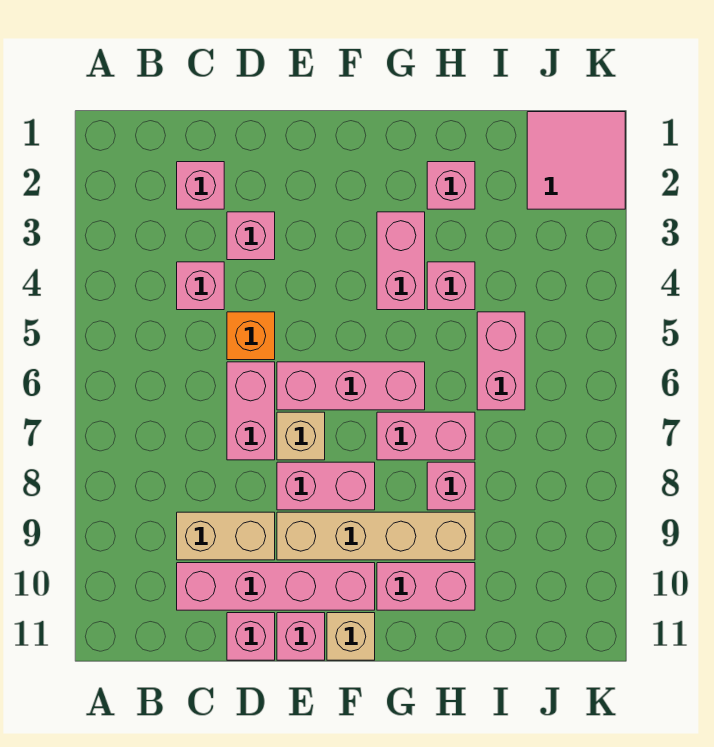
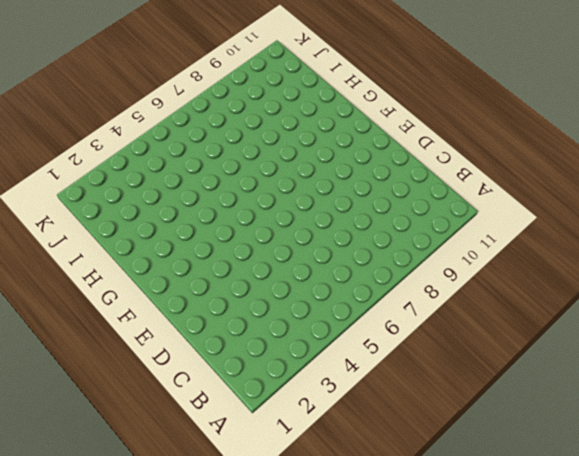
none -> pink brick C2 level 1
none -> pink brick C4 level 1
none -> tan brick C9:D9 level 1

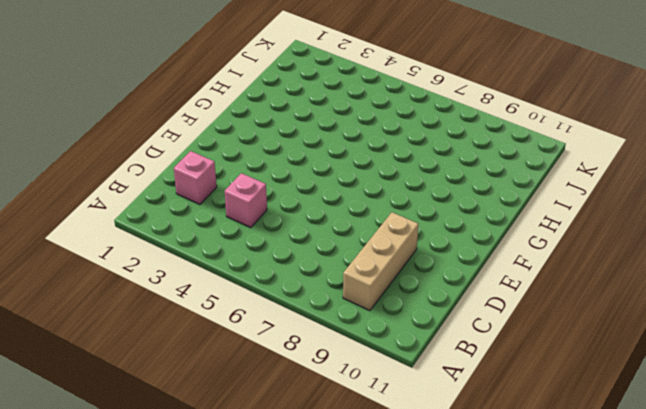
tan brick B9:D9 level 1 -> tan brick C9:D9 level 1
none -> pink brick C10:F10 level 1
none -> pink brick D3 level 1
none -> orange brick D5 level 1

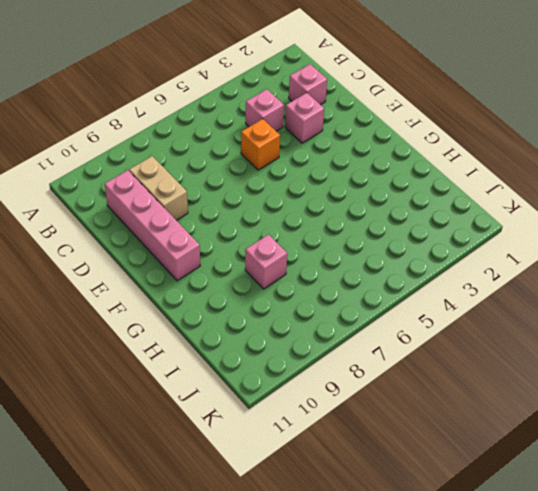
none -> pink brick D6:D7 level 1
none -> pink brick D11 level 1
none -> pink brick E6:G6 level 1

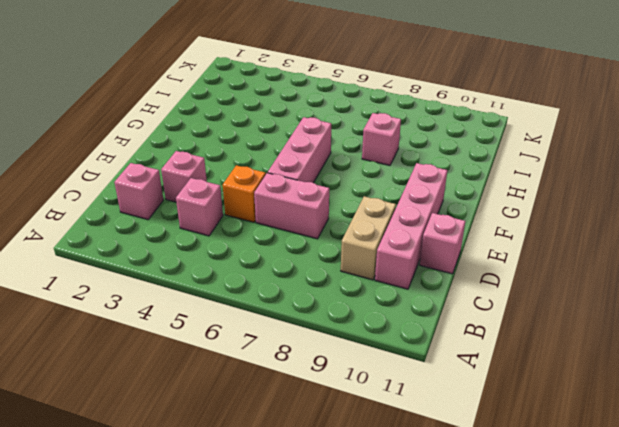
none -> tan brick E7 level 1
none -> pink brick E8:F8 level 1
none -> tan brick E9:H9 level 1

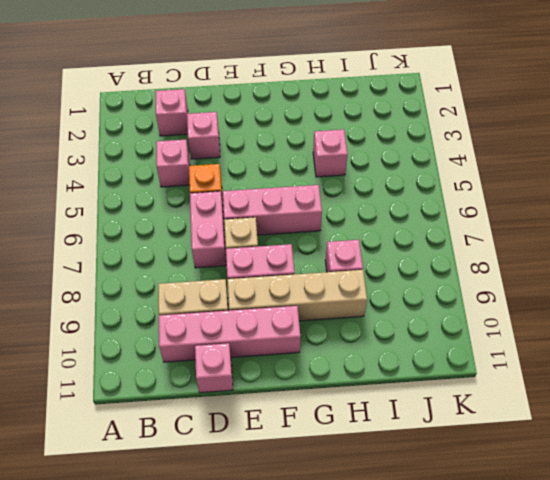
none -> pink brick E11 level 1
none -> tan brick F11 level 1
none -> pink brick G3:G4 level 1

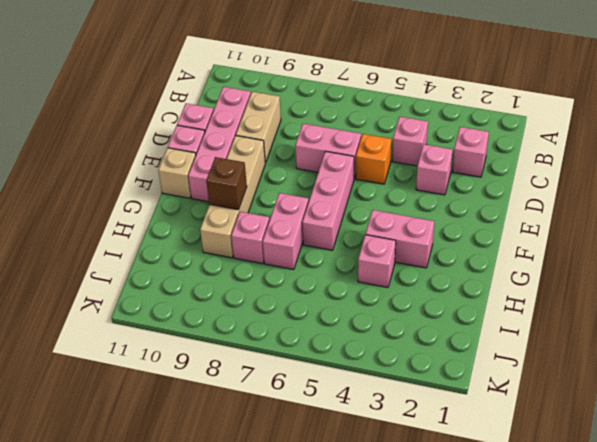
brown brick G9 level 2 -> none
none -> tan brick E7 level 1
none -> pink brick E8:F8 level 1
none -> pink brick G10:H10 level 1

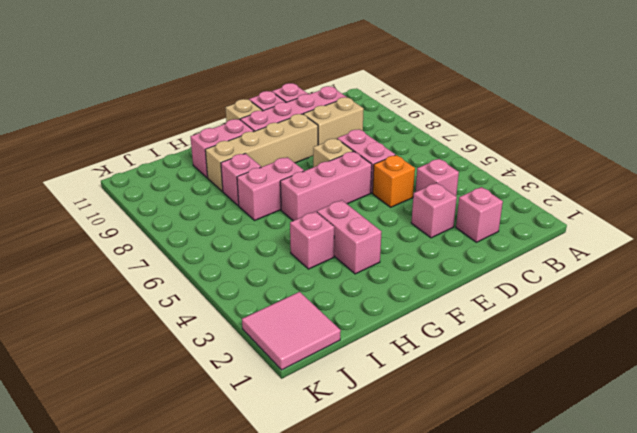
none -> pink brick E8:F8 level 1
none -> pink brick H2 level 1
none -> pink brick I5:I6 level 1

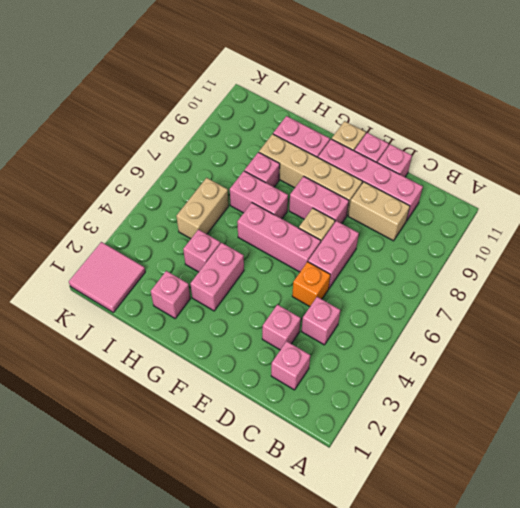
tan brick I5:I6 level 1 -> pink brick I5:I6 level 1

